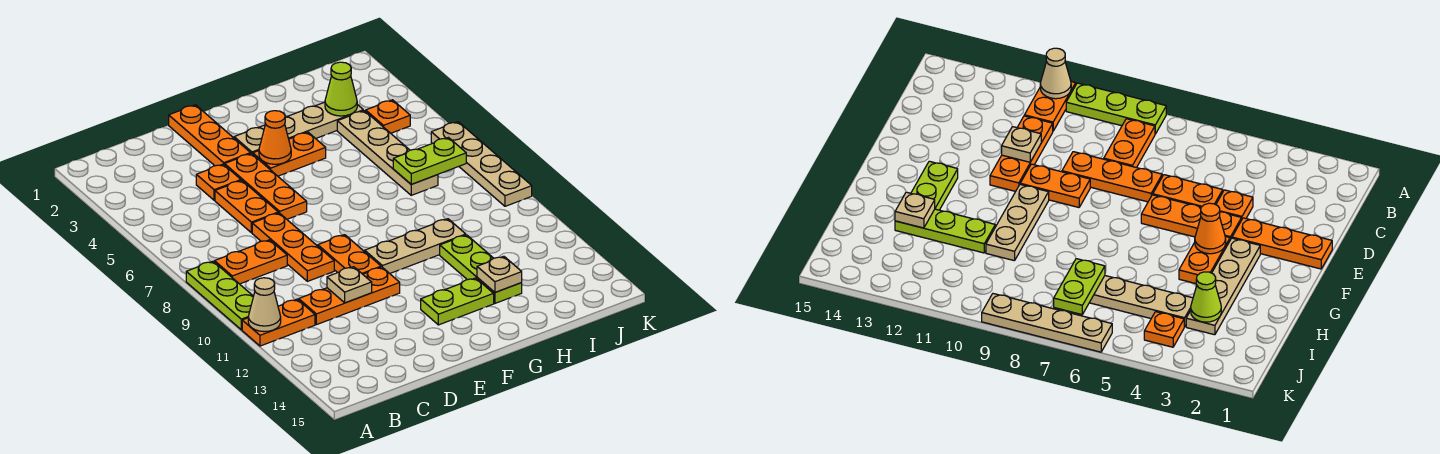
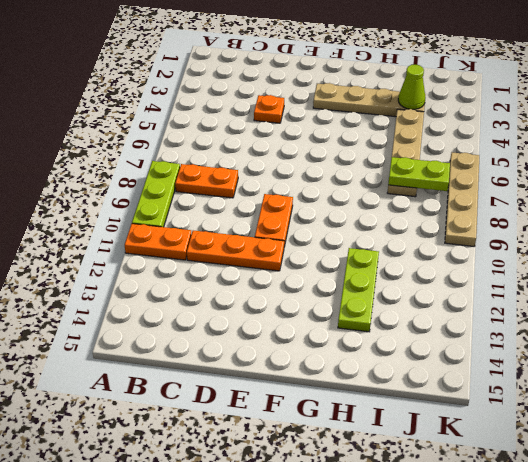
none -> orange plate D5:D6 level 1
none -> orange plate D7:D9 level 1
none -> orange plate E1:E3 level 1

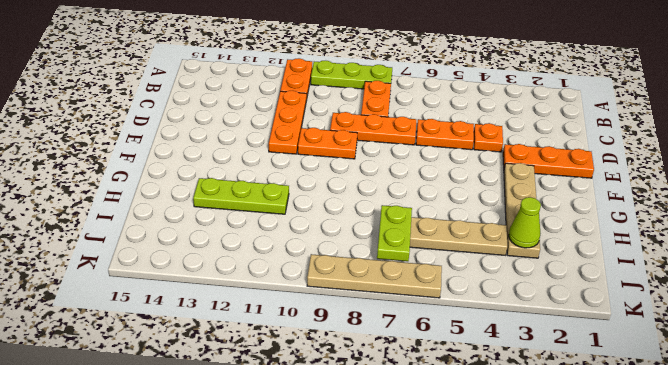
none -> orange plate E4:E6 level 1
none -> orange plate F4:G4 level 1
none -> tan plate F10:H10 level 1

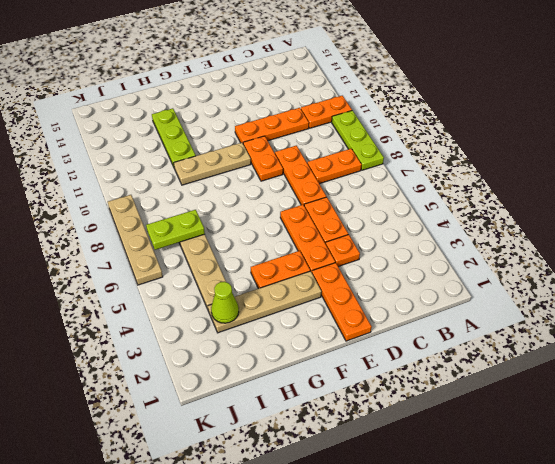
none -> lime plate F13:G13 level 1
none -> orange plate J4 level 1
none -> tan cone A11 level 2

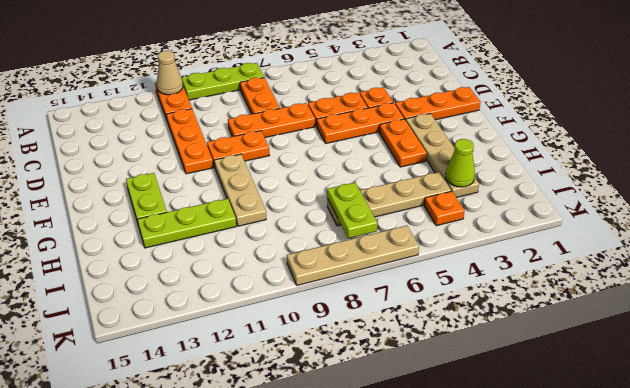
none -> tan plate D11 level 2
none -> orange cone F4 level 2
none -> tan plate H13 level 2

